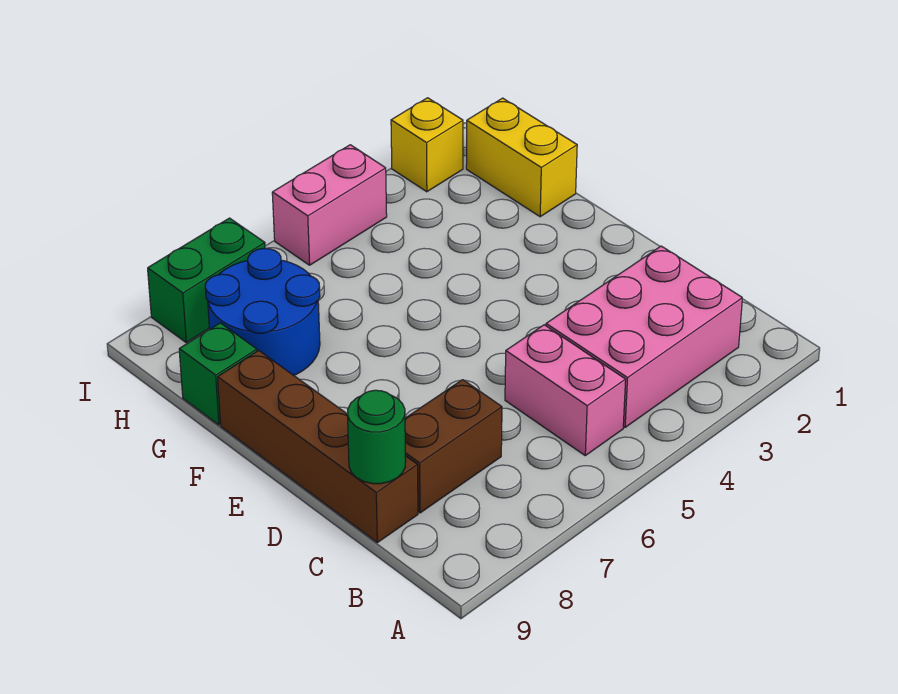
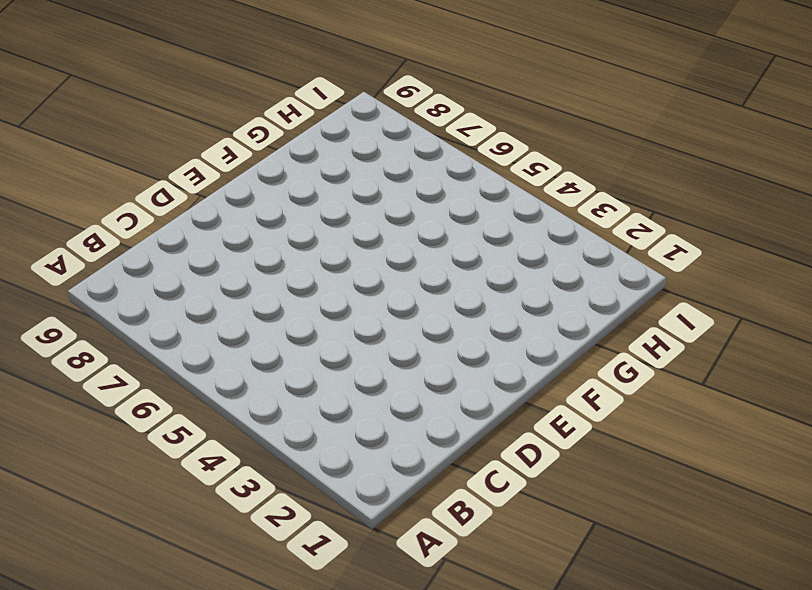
none -> pink brick B2:C4 level 1
none -> pink brick B5:C5 level 1

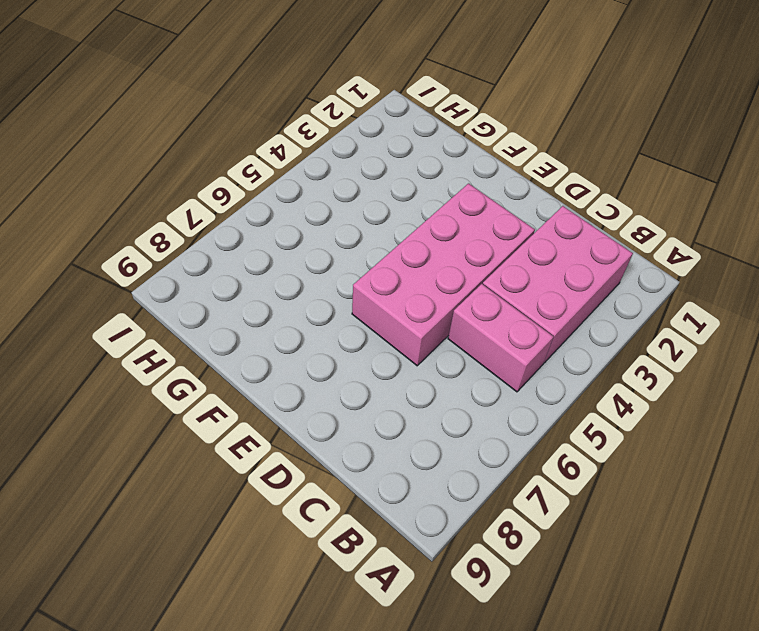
pink brick D3:E6 level 1 -> none
none -> brown brick C7:C8 level 1
none -> brown brick C9:F9 level 1

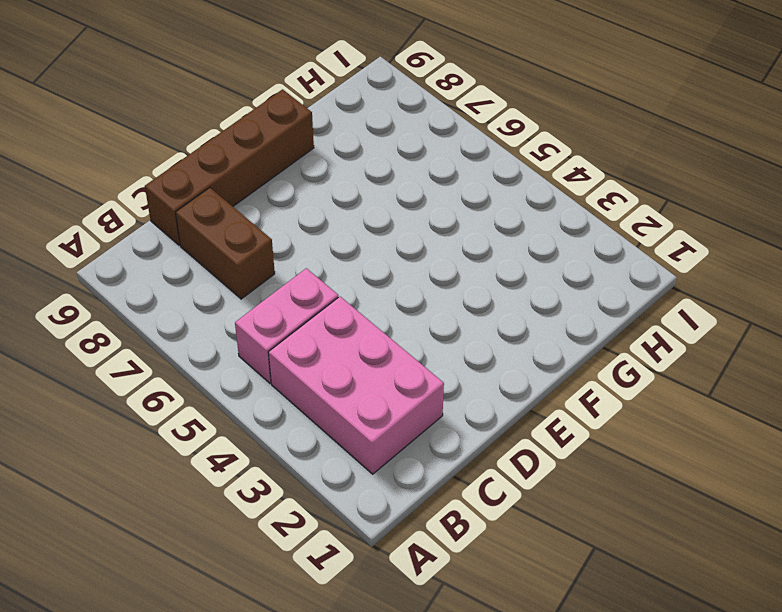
none -> yellow brick G1:H1 level 1
none -> blue round brick G7:H8 level 1

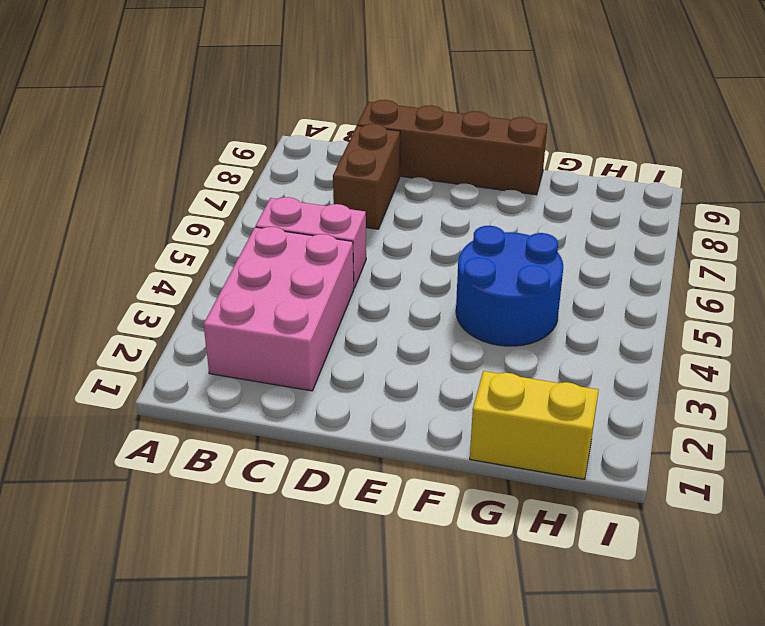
blue round brick F4:G5 level 1 -> blue round brick G7:H8 level 1
none -> green brick G9 level 1
none -> yellow brick I2 level 1

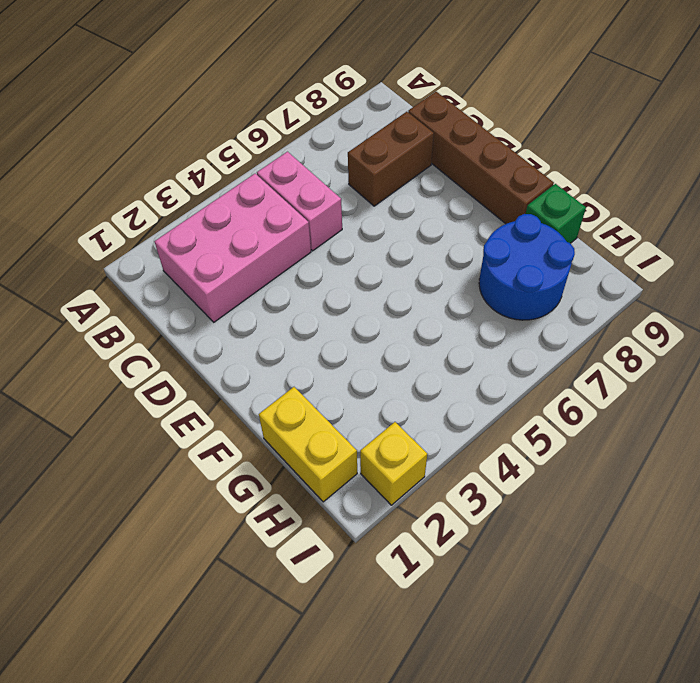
none -> pink brick I4:I5 level 1
none -> green brick I7:I8 level 1

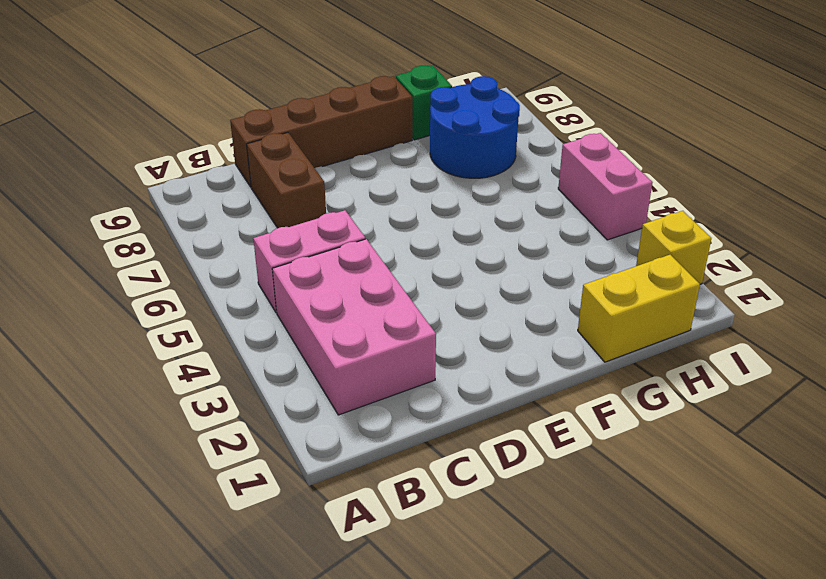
none -> green brick I7:I8 level 1
none -> green round brick C9 level 2

